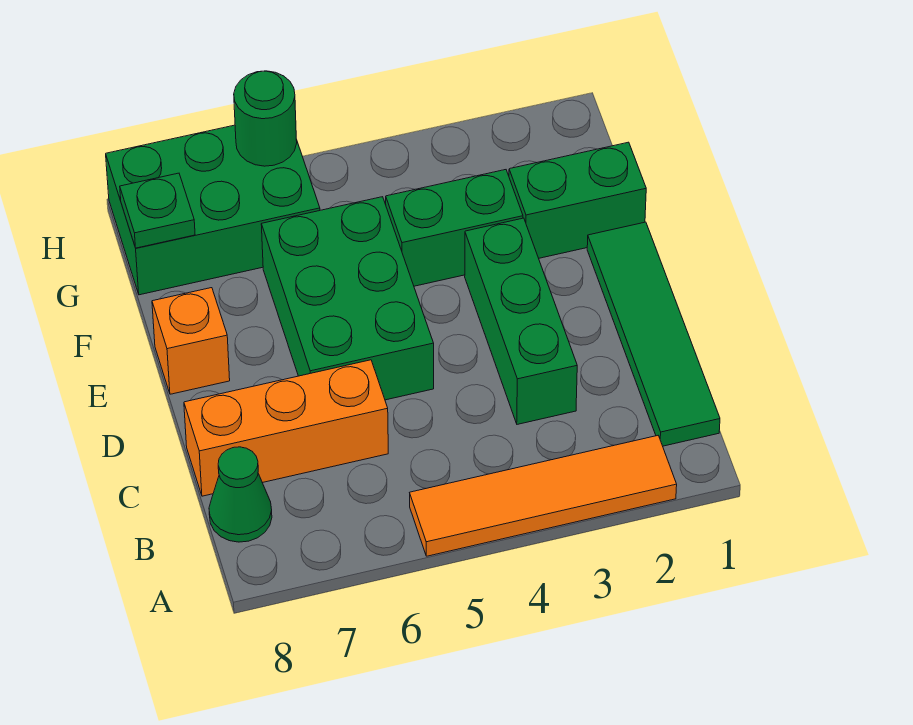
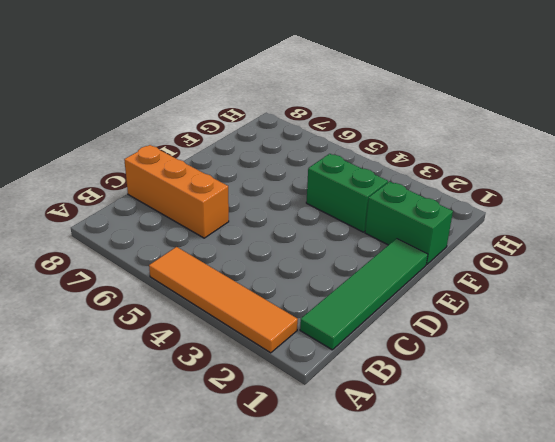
none -> green cone B8 level 1
none -> green brick C3:E3 level 1
none -> green brick D5:F6 level 1

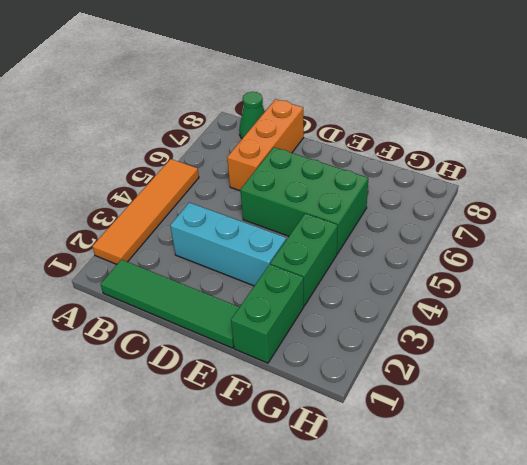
cyan brick C3:E3 level 1 -> green brick C3:E3 level 1
none -> orange brick E8 level 1
none -> green brick G6:H8 level 1
none -> green plate G8 level 2

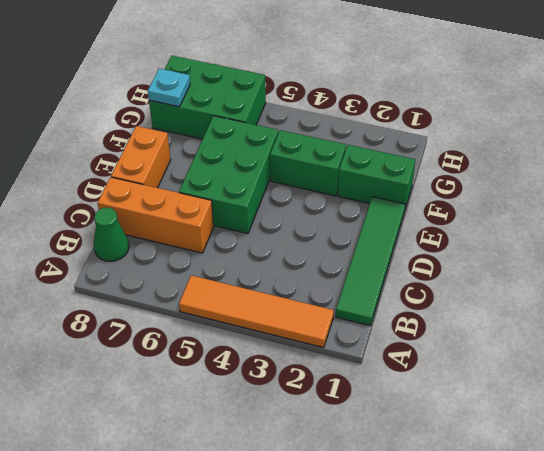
orange brick D8:E8 level 1 -> orange brick E8 level 1
cyan plate G8 level 2 -> green plate G8 level 2
none -> green brick C3:E3 level 1
none -> green round brick H6 level 2

